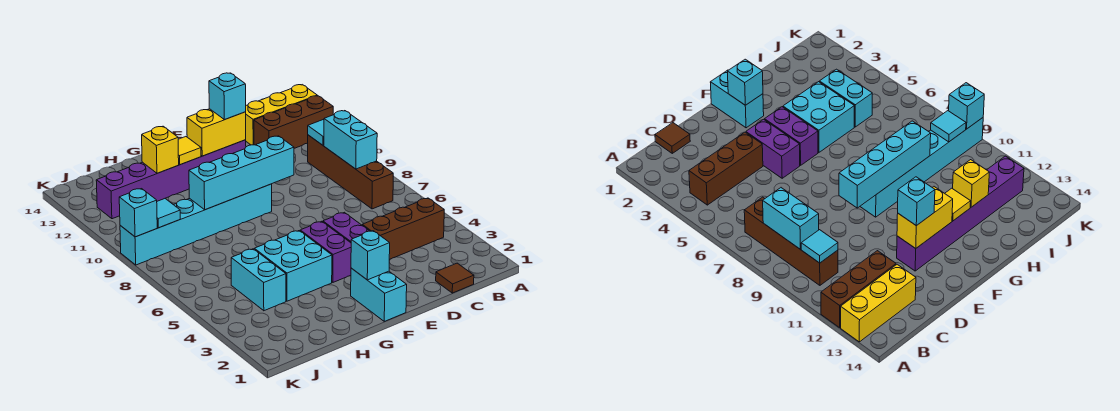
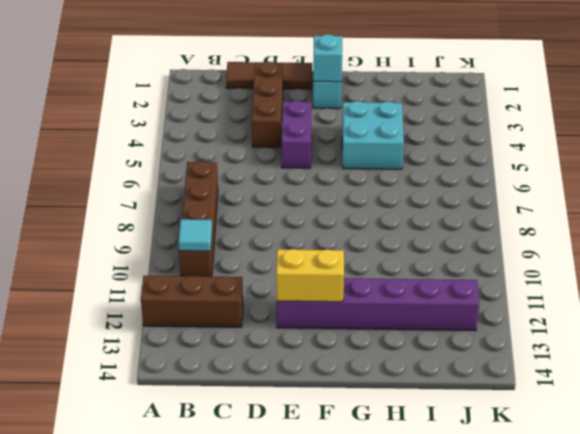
brown tile C1:E1 level 1 -> brown tile C1 level 1
brown brick D2:D4 level 1 -> brown brick B4:D4 level 1
none -> yellow brick A13:C13 level 1
none -> purple brick F4:F5 level 1
none -> cyan brick F9:K9 level 1

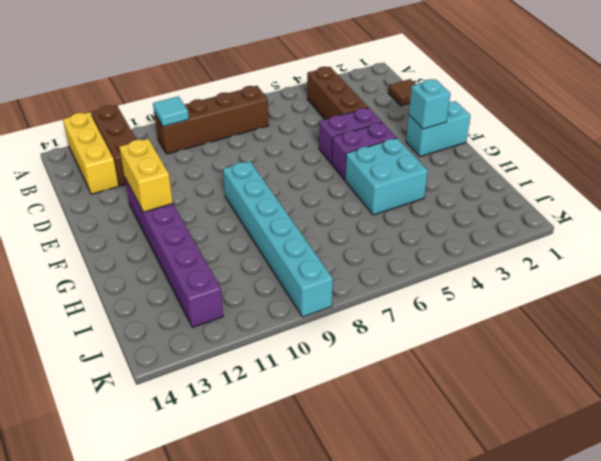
none -> cyan brick I4:I5 level 1
none -> cyan brick B8:B9 level 2
none -> cyan brick E9:H9 level 2

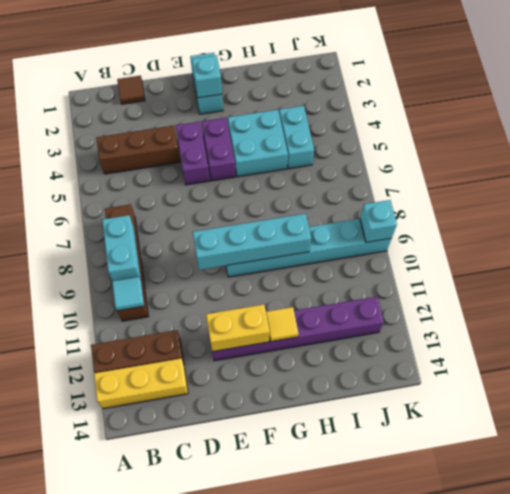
none -> yellow brick H12 level 2
none -> cyan tile J9 level 2
none -> cyan brick E12 level 3

